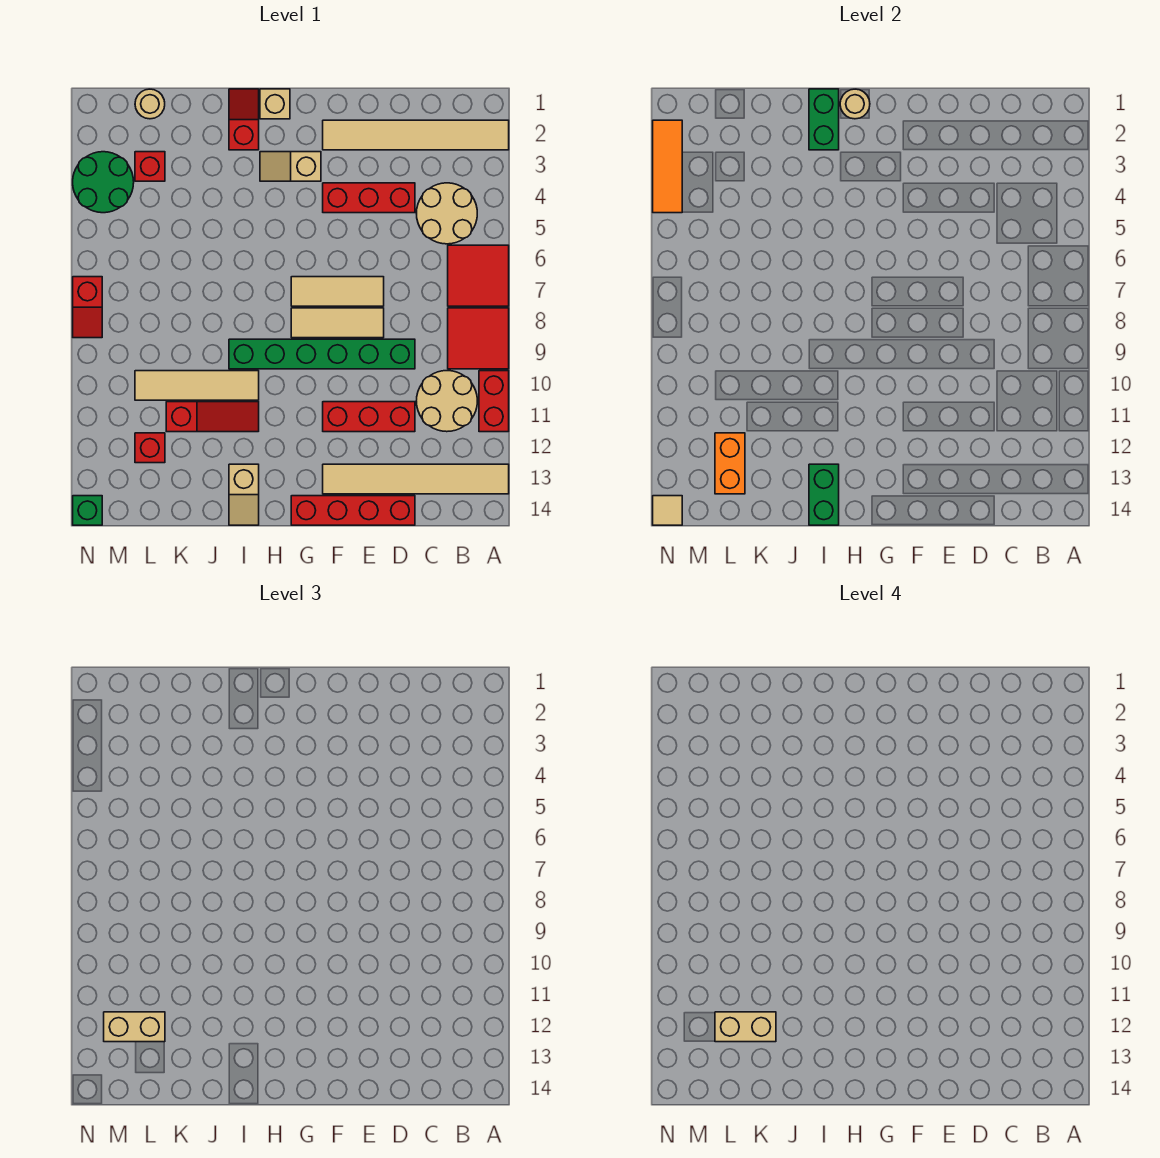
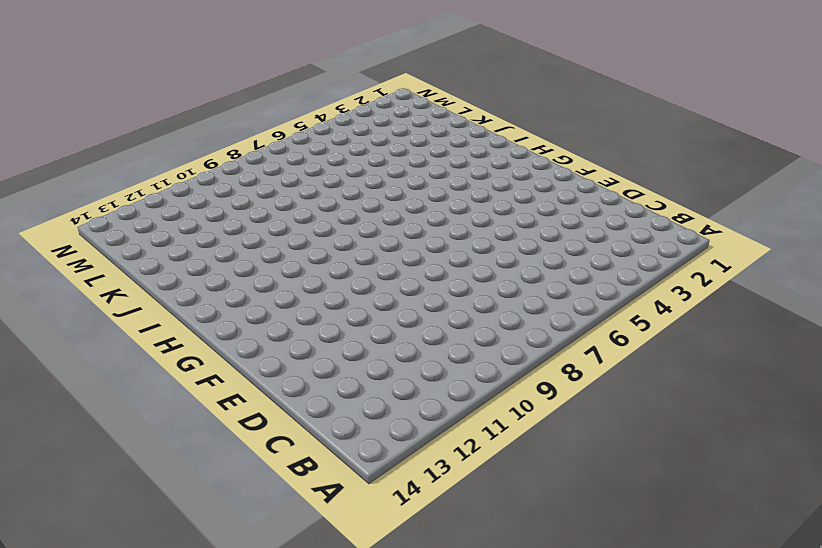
none -> tan tile A2:F2 level 1
none -> red tile A6:B7 level 1
none -> red tile A8:B9 level 1
none -> red brick A10:A11 level 1

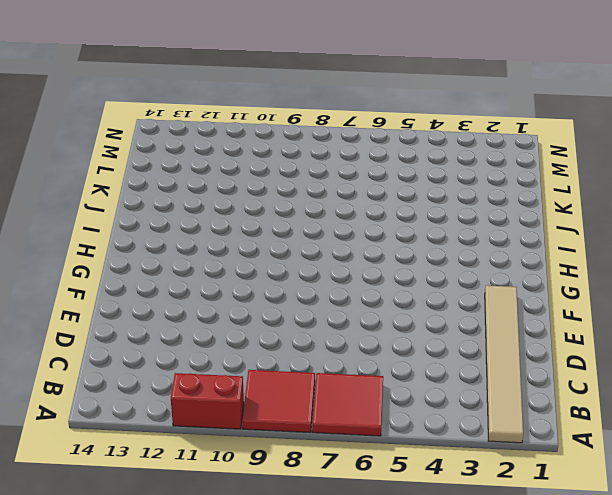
none -> tan tile A13:F13 level 1
none -> tan round brick B4:C5 level 1
none -> tan round brick B10:C11 level 1
none -> red brick D4:F4 level 1

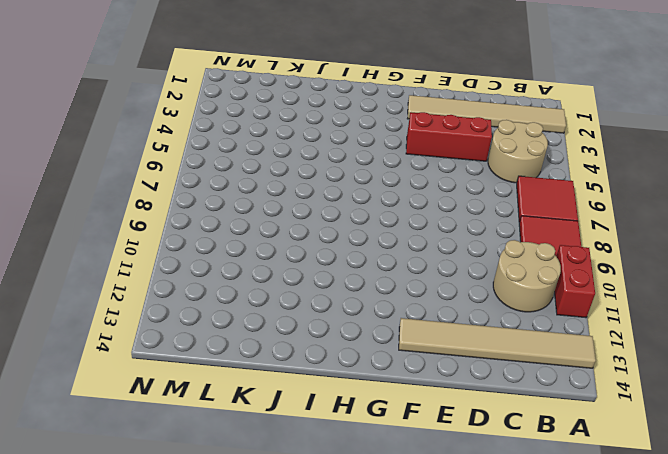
none -> green brick D9:I9 level 1
none -> red brick D11:F11 level 1
none -> red brick D14:G14 level 1
none -> tan tile E7:G7 level 1

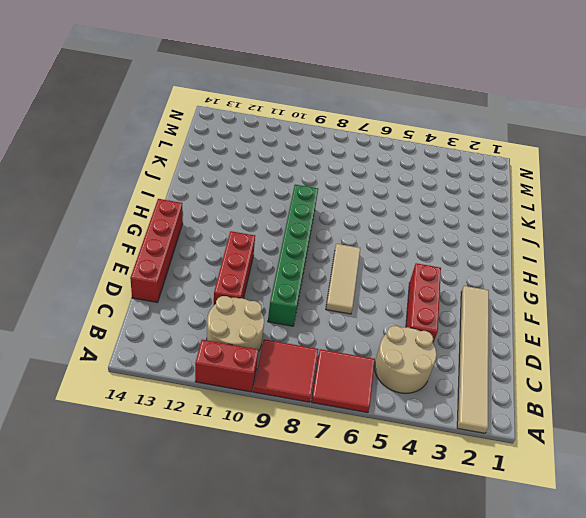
none -> tan tile A13:F13 level 1
none -> tan tile E8:G8 level 1
none -> tan slope G3:H3 level 1 top G
none -> tan brick H1 level 1

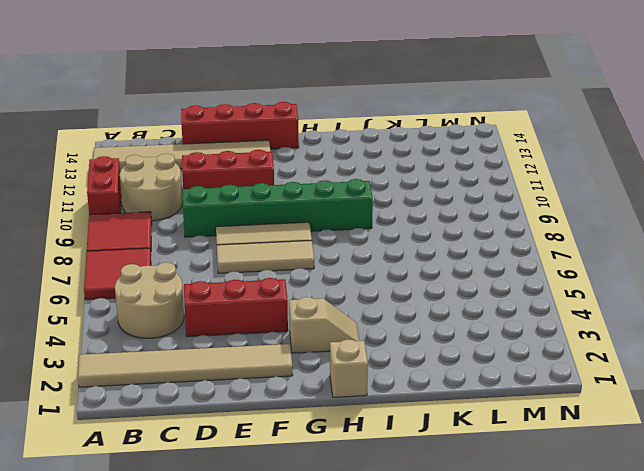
none -> red slope I1:I2 level 1 top 2
none -> tan tile I10:L10 level 1
none -> red slope I11:K11 level 1 top K
none -> tan slope I13:I14 level 1 top 13

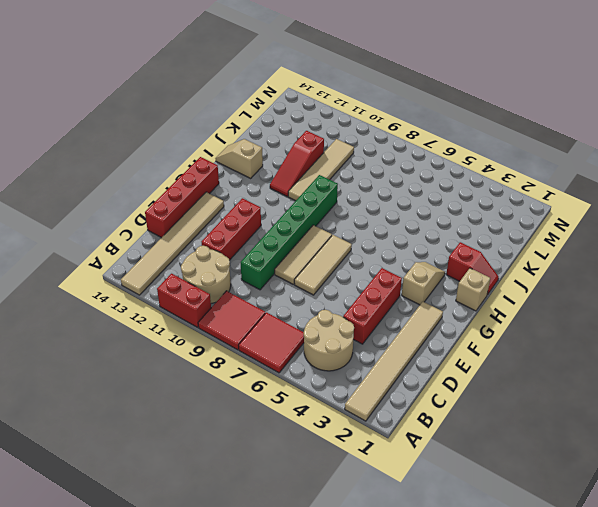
none -> tan round brick L1 level 1
none -> red brick L3 level 1
none -> red brick L12 level 1
none -> green round brick M3:N4 level 1

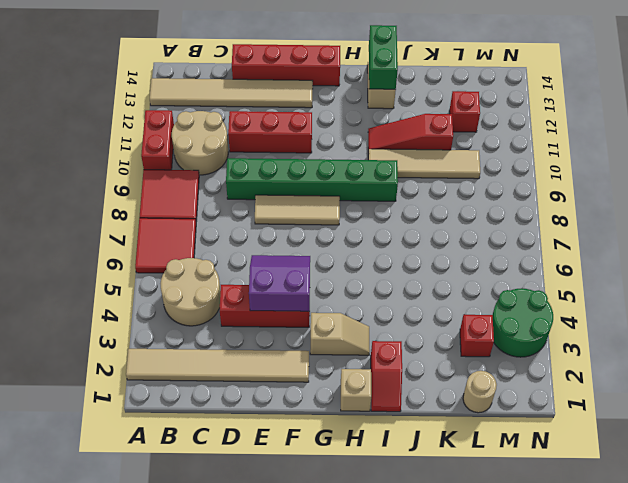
purple slope E4:F5 level 2 top 4 -> none
none -> tan tile E7:G7 level 1
none -> red slope N7:N8 level 1 top 7
none -> green brick N14 level 1
none -> tan round brick H1 level 2

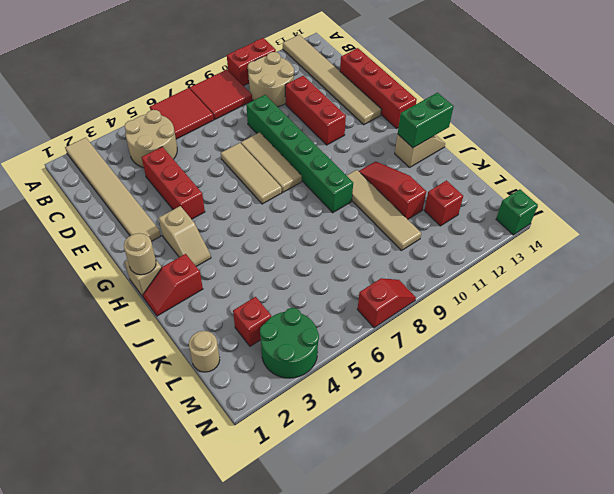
none -> green brick I1:I2 level 2
none -> orange brick L12:L13 level 2
none -> orange tile N2:N4 level 2
none -> tan tile N14 level 2

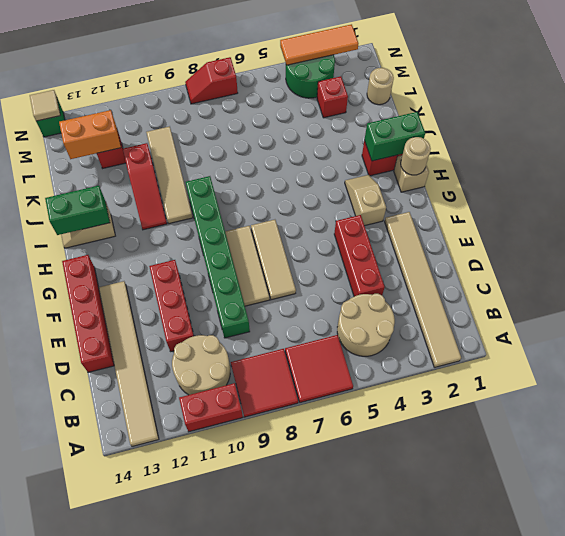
none -> tan brick L12:M12 level 3
none -> tan brick K12:L12 level 4

